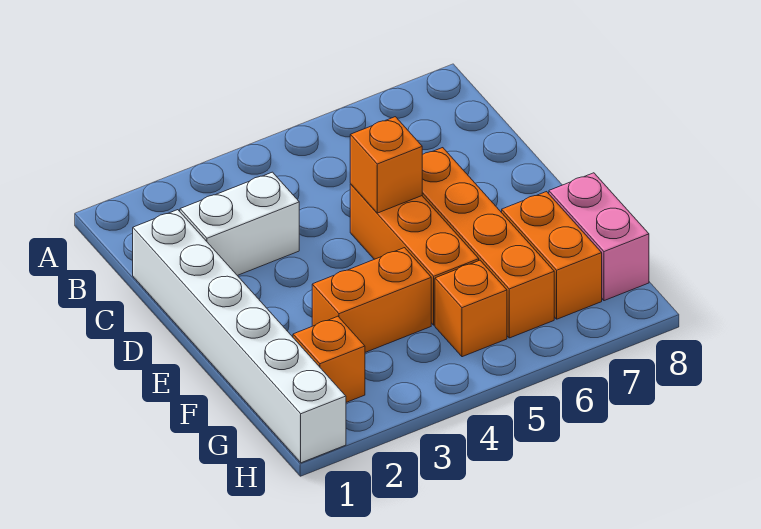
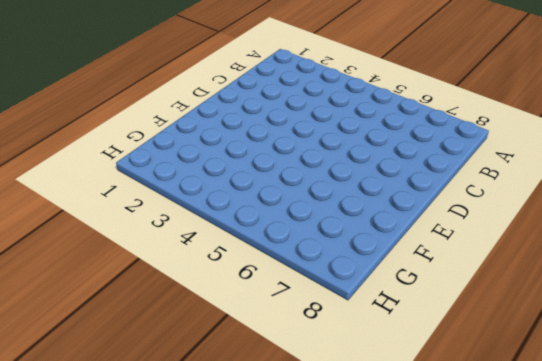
none -> white brick C1:H1 level 1
none -> white brick C2:C3 level 1

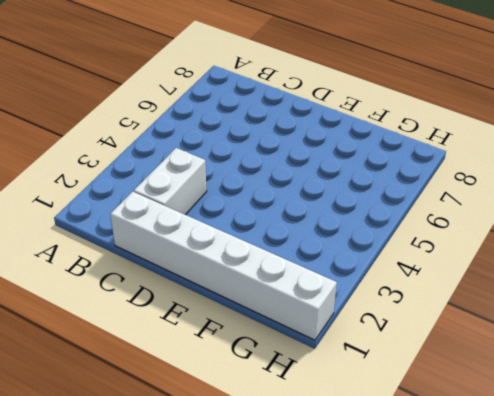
none -> orange brick D5:F5 level 1
none -> orange brick D6:G6 level 1

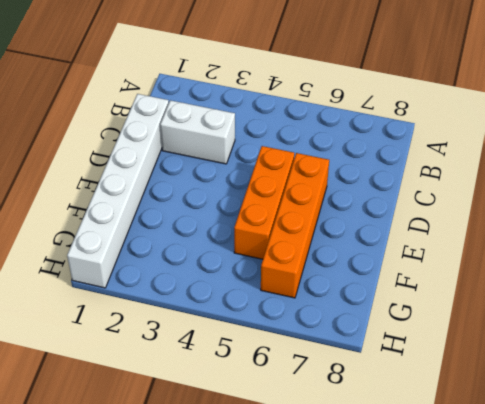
none -> orange brick F3:F4 level 1
none -> orange brick F7:G7 level 1

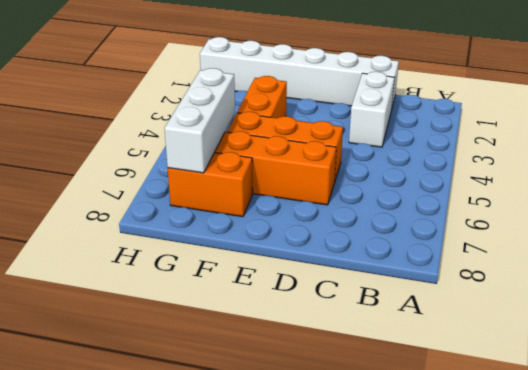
white brick G5:G7 level 2 -> none
none -> pink brick F8:G8 level 1
none -> orange brick G2 level 1

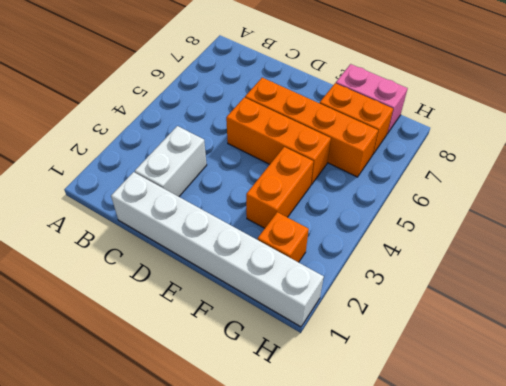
none -> orange brick G5 level 1
none -> orange brick D5 level 2

